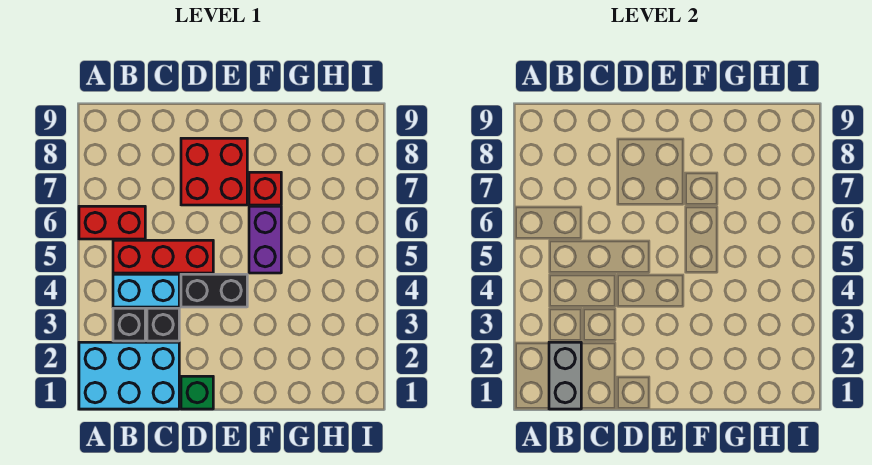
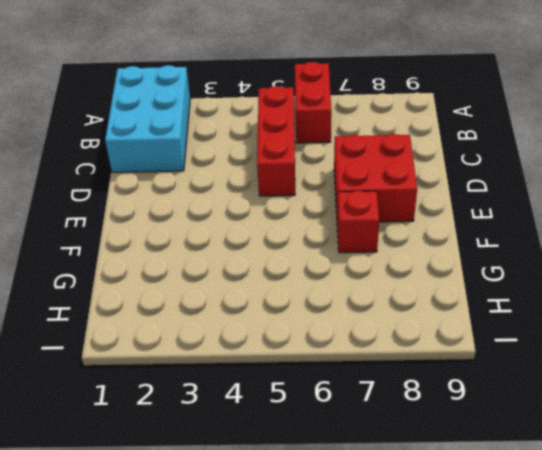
none -> black brick B3 level 1
none -> cyan brick B4:C4 level 1
none -> black brick C3 level 1

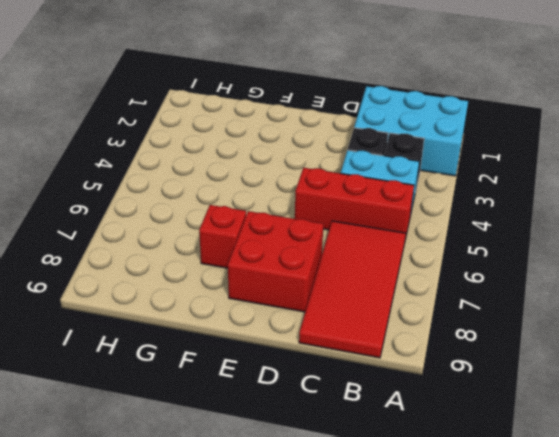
red tile B6:C9 level 1 -> red brick A6:B6 level 1
none -> green brick D1 level 1
none -> black brick D4:E4 level 1
none -> purple brick F5:F6 level 1

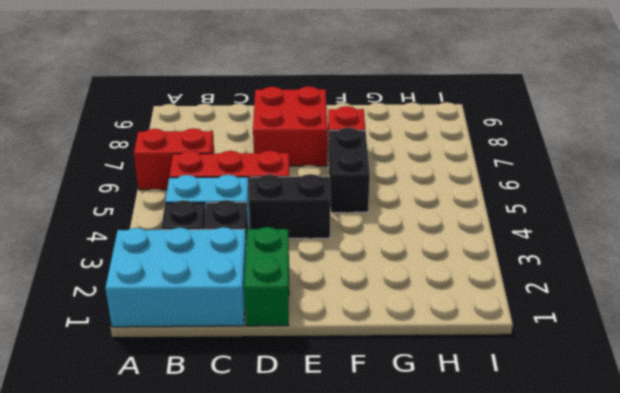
green brick D1:D2 level 1 -> green brick D1 level 1
black brick F5:F6 level 1 -> purple brick F5:F6 level 1
none -> grey brick B1:B2 level 2

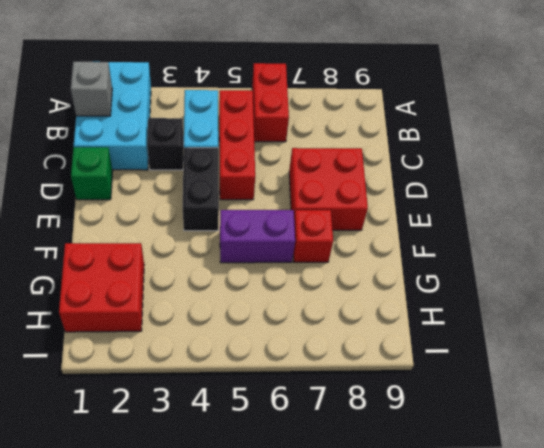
grey brick B1 level 2 -> grey brick B1:B2 level 2
red brick G1:H2 level 1 -> none
none -> black brick B3 level 1

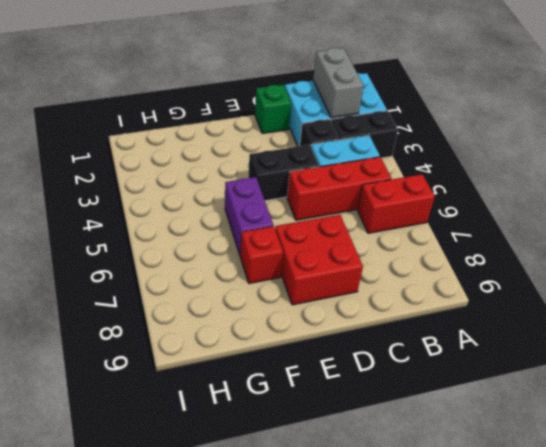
black brick A3:B3 level 1 -> black brick B3 level 1

